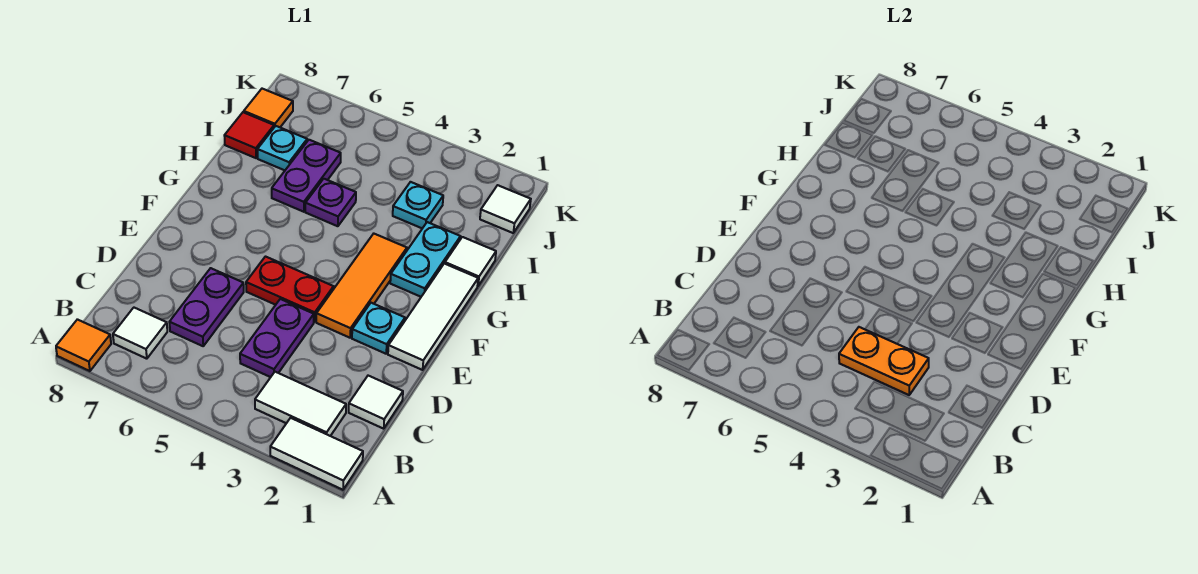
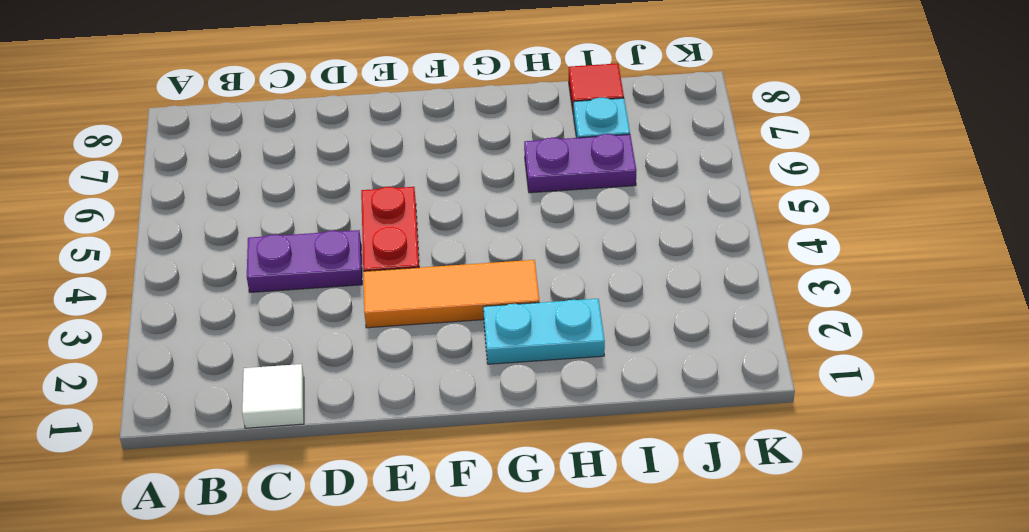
none -> white tile A1:A2 level 1
none -> orange tile A8 level 1
none -> white tile B2:B3 level 1

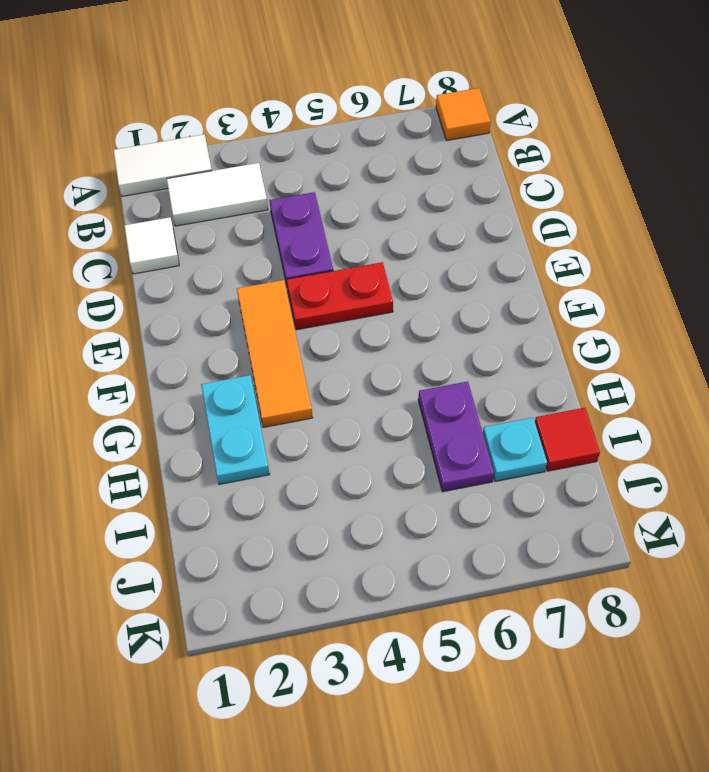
none -> white tile B7 level 1
none -> purple plate C6:D6 level 1
none -> white tile E1:G1 level 1

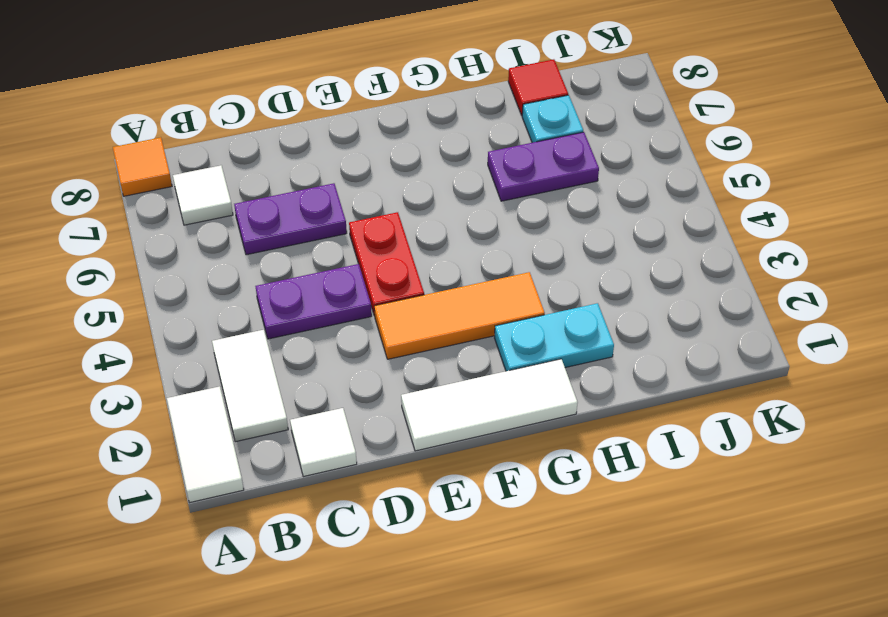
none -> cyan plate E2 level 1
none -> white tile H1 level 1
none -> purple plate H5 level 1

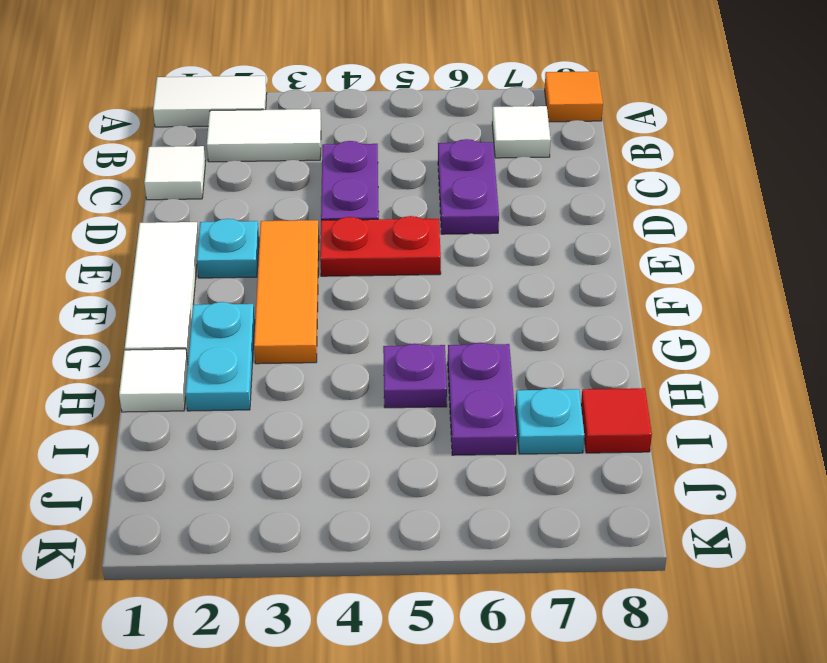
none -> cyan plate I3 level 1
none -> white tile J1 level 1
none -> orange tile J8 level 1

